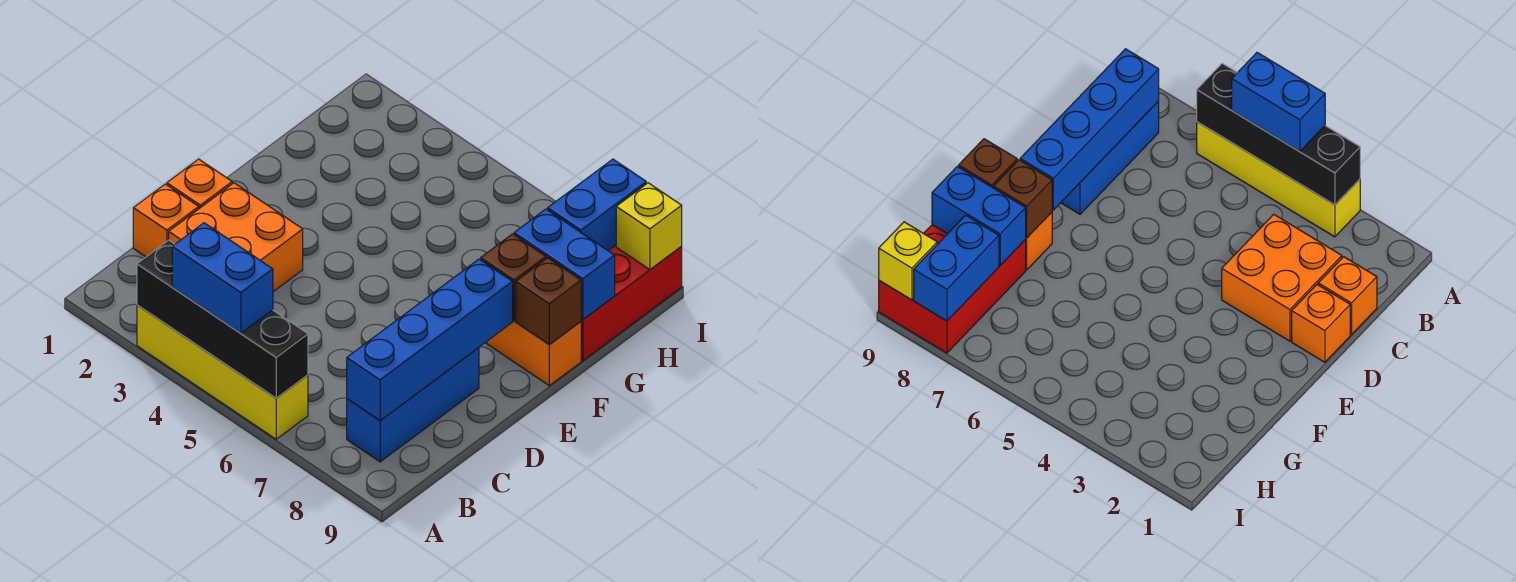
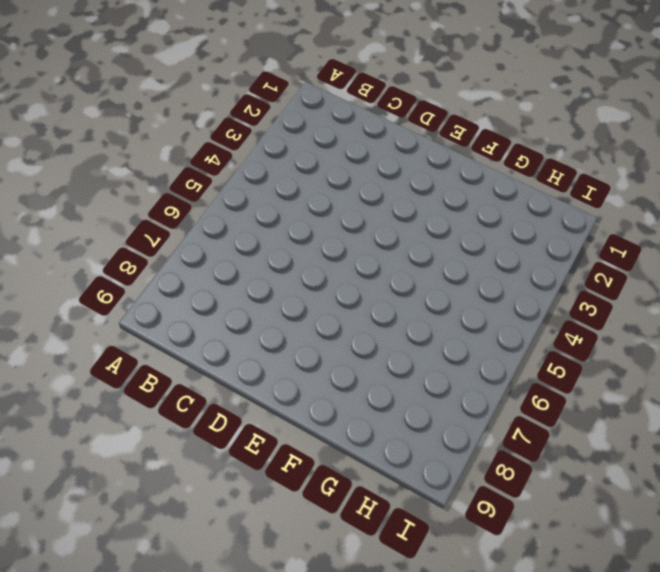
none -> yellow brick A3:A6 level 1
none -> blue brick B8:D8 level 1
none -> orange brick C1 level 1

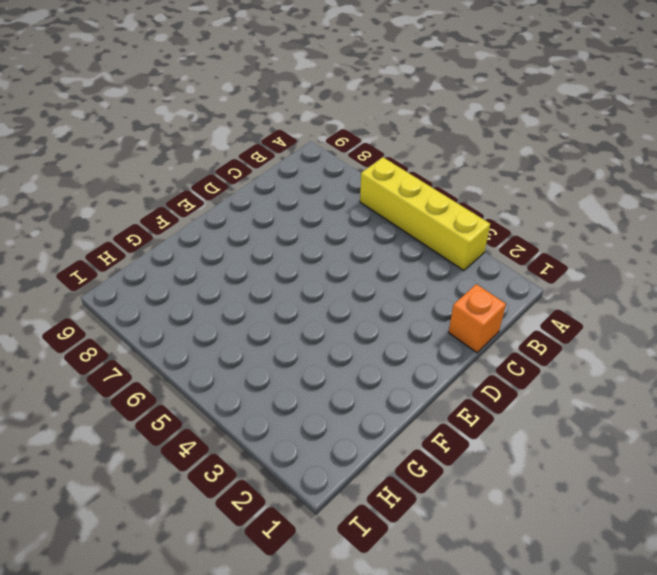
none -> blue brick B8:D8 level 1
none -> orange brick C2:D3 level 1
none -> orange brick D1 level 1

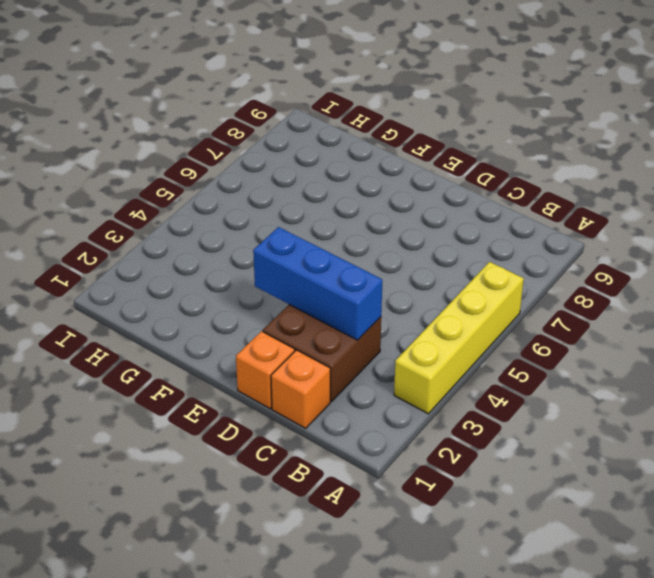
brown brick C2:D3 level 1 -> orange brick C2:D3 level 1
blue brick C3:E3 level 2 -> blue brick B8:D8 level 1
none -> orange brick F8:F9 level 1
none -> red brick G8:I9 level 1
none -> black brick A3:A6 level 2

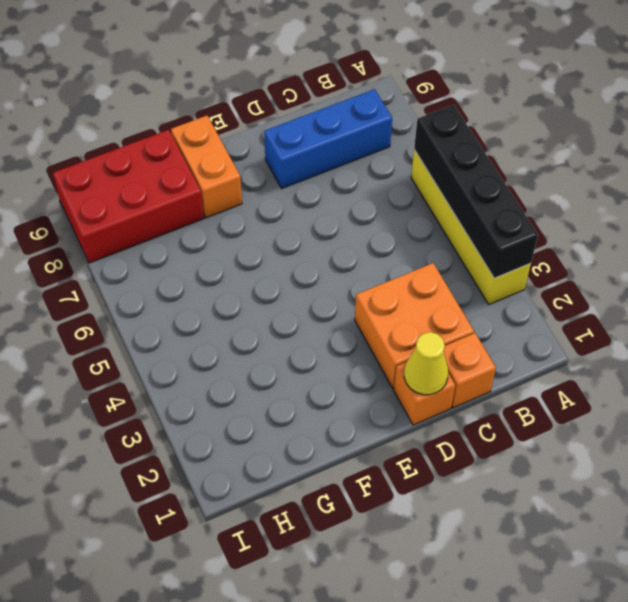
yellow cone D1 level 2 -> none
none -> blue brick B8:E8 level 2
none -> brown brick F8 level 2
none -> brown brick F9 level 2

